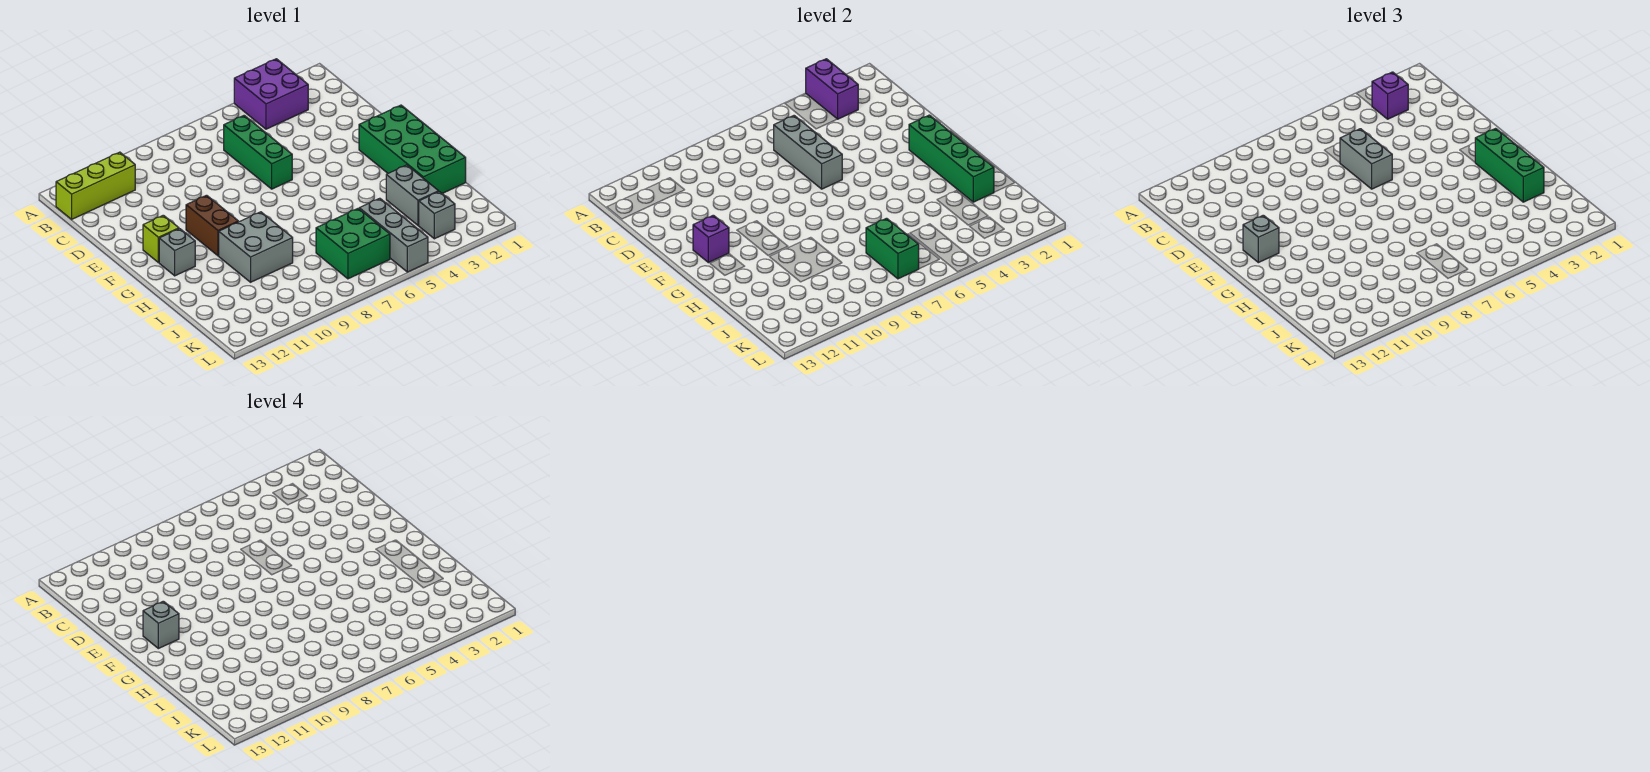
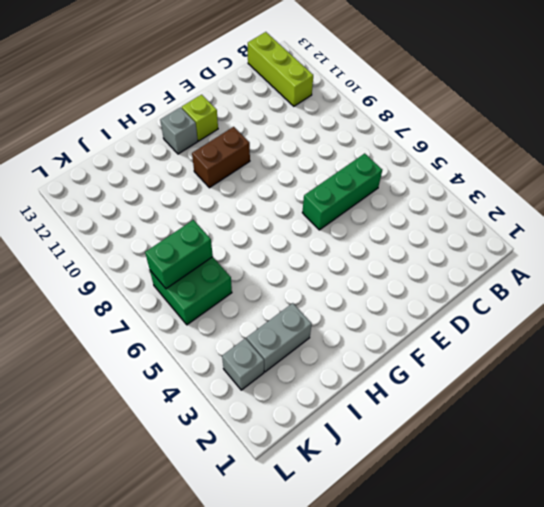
none -> purple brick A3:B4 level 1
none -> green brick F1:I2 level 1
none -> grey brick H9:I10 level 1

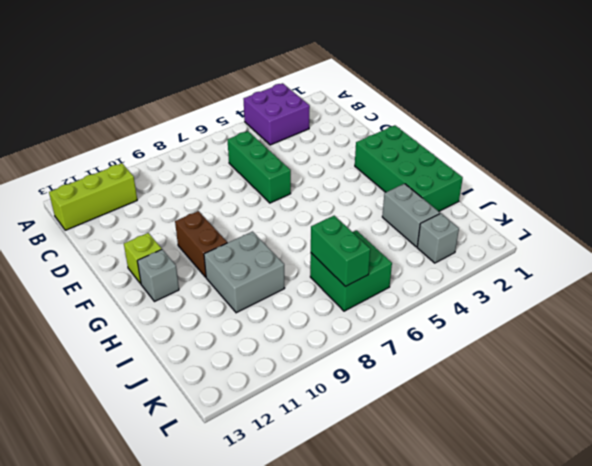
none -> grey brick J5:L5 level 1
none -> purple brick A3:B3 level 2
none -> grey brick C6:E6 level 2

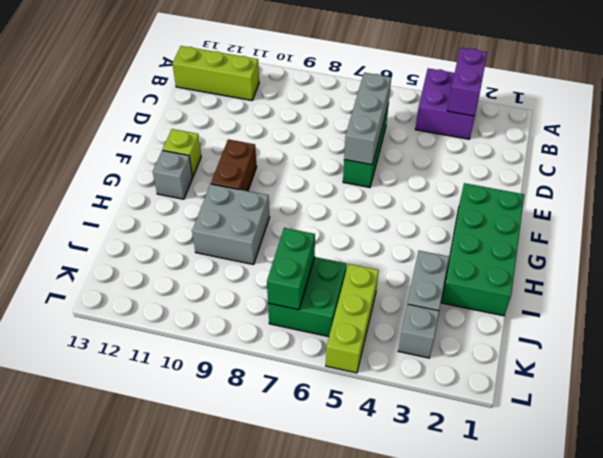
lime brick J5:L5 level 1 -> grey brick J5:L5 level 1
none -> green brick F2:I2 level 2
none -> purple brick F12 level 2
none -> purple brick B3 level 3

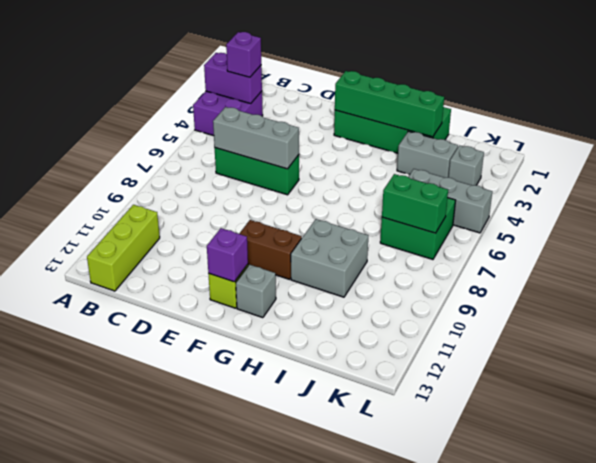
none -> grey brick D6:E6 level 3
none -> grey brick F12 level 3
none -> green brick G2:I2 level 3

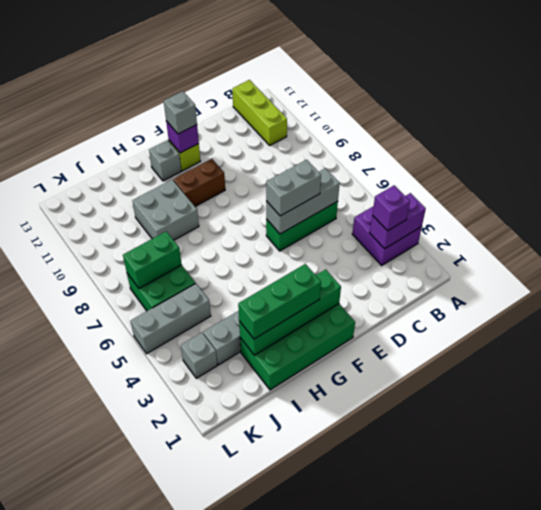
none -> grey brick F12 level 4

